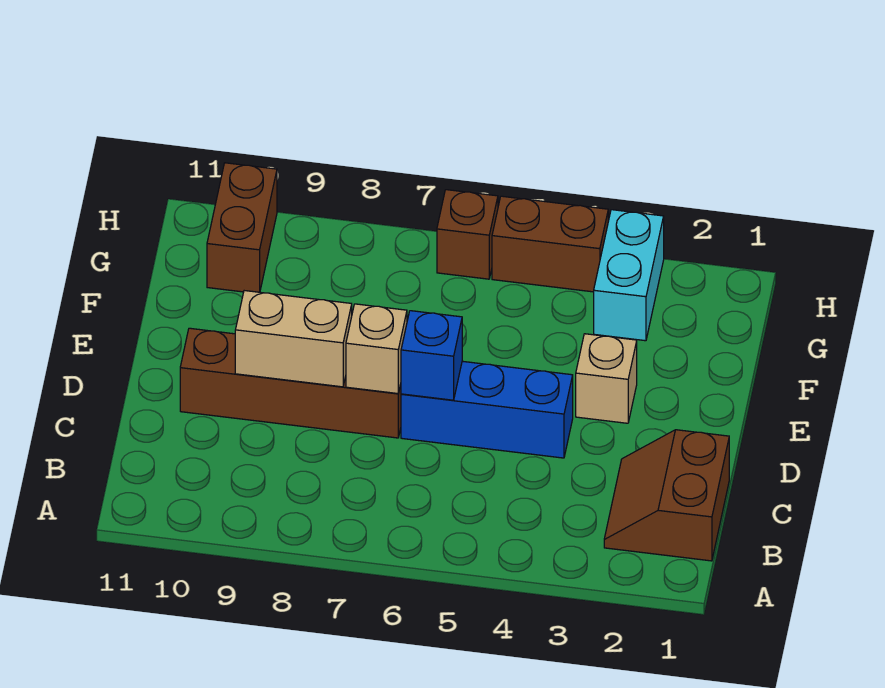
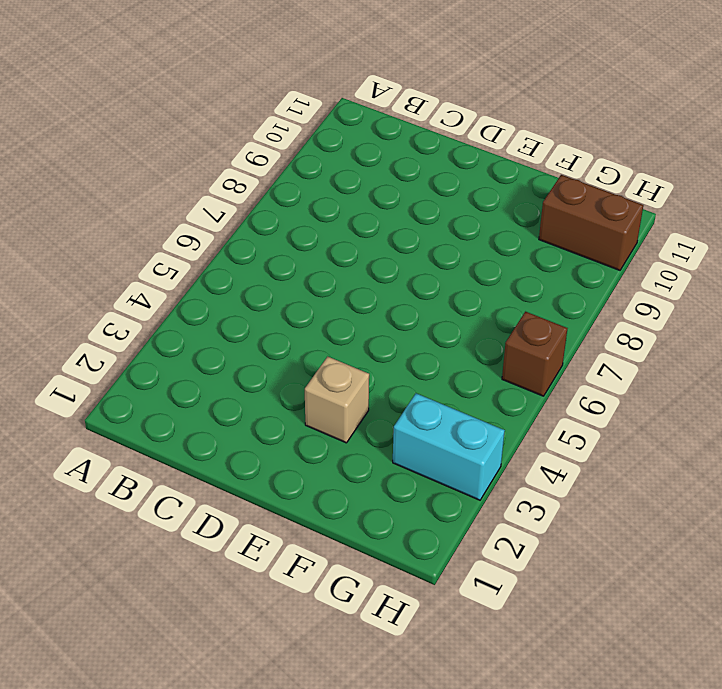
none -> brown slope B1:C2 level 1 top 1
none -> blue brick D4:D6 level 1

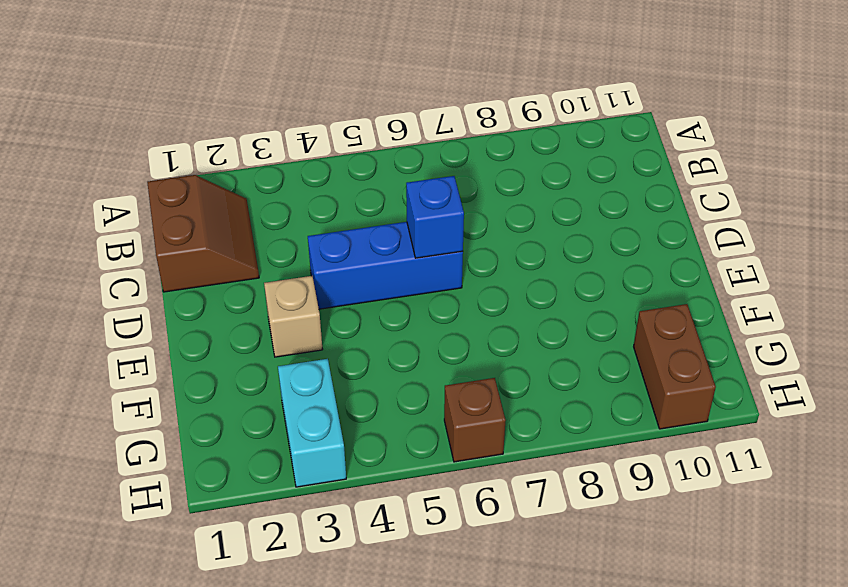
none -> brown brick D7:D10 level 1
none -> brown brick H4:H5 level 1

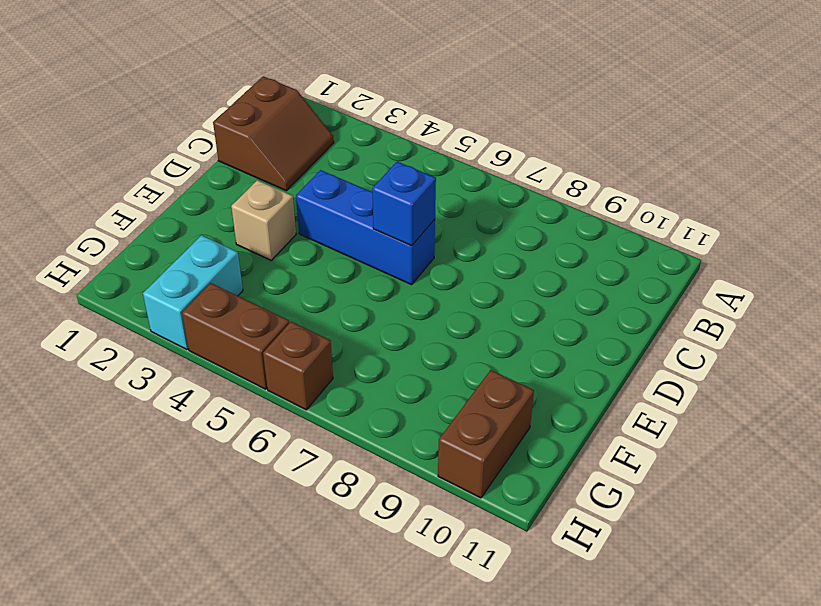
none -> brown brick D7:D10 level 1
none -> tan brick D7 level 2

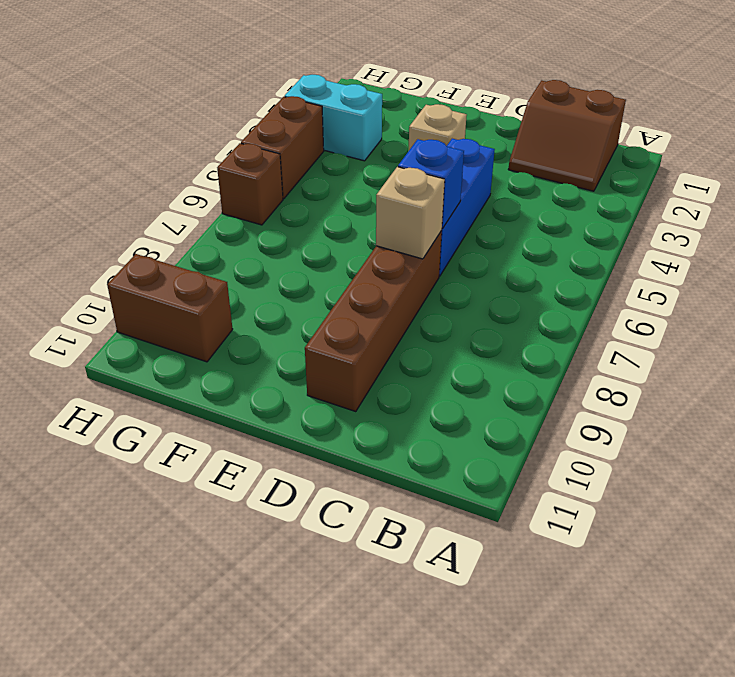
none -> tan brick D8:D9 level 2

